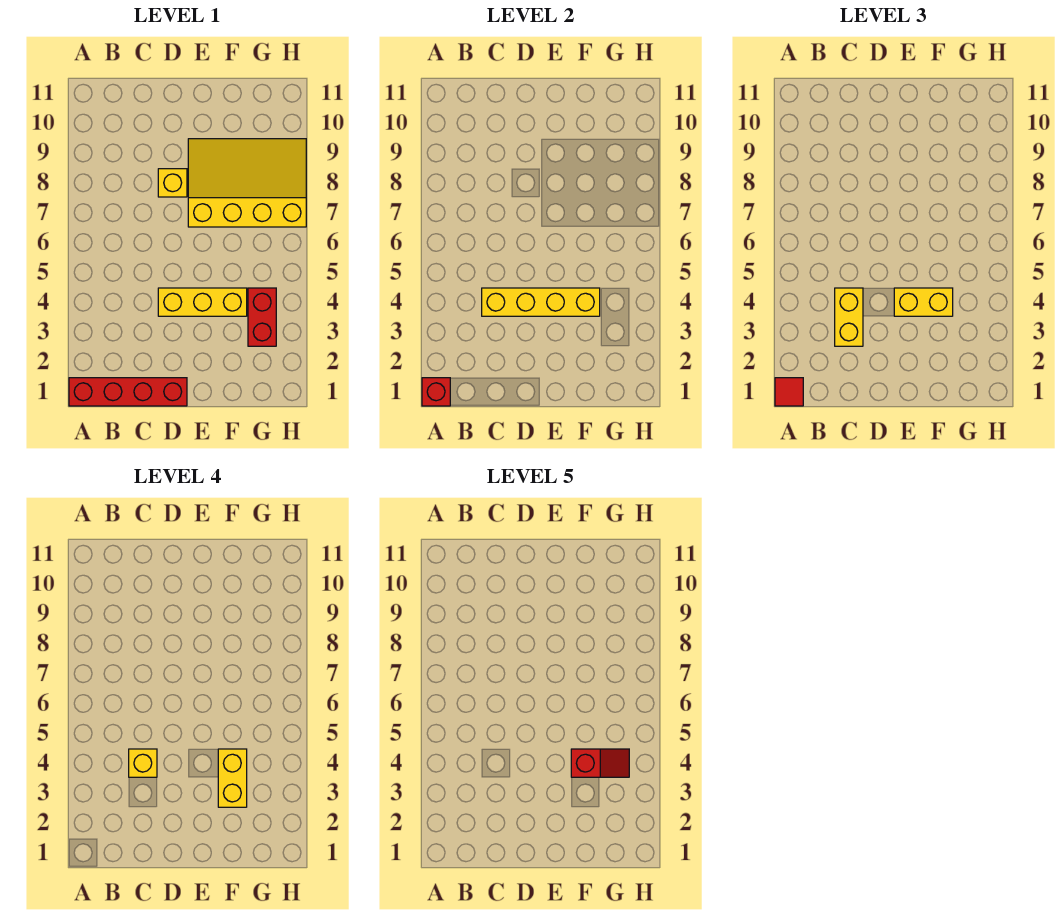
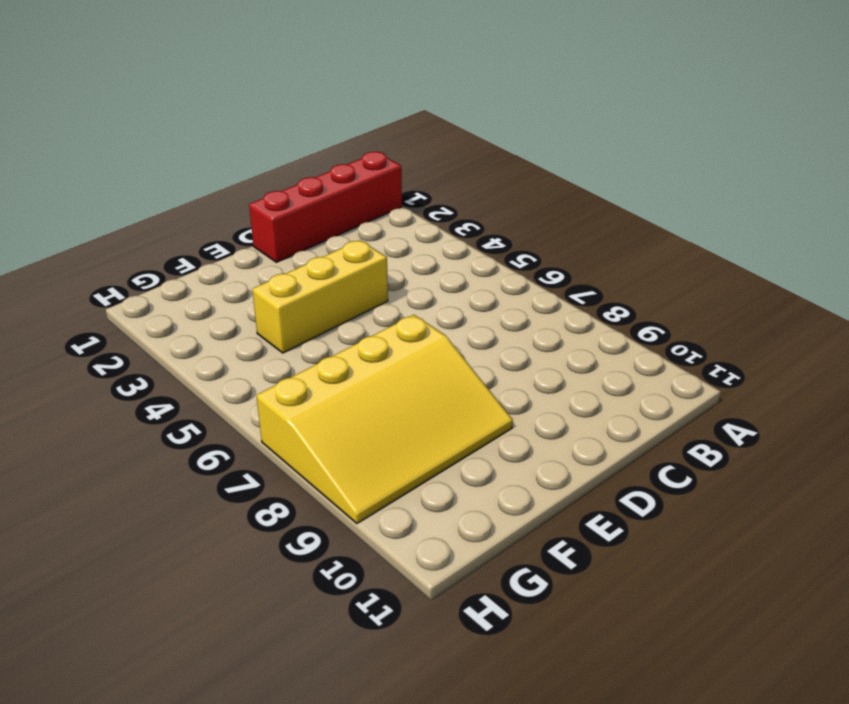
none -> yellow brick D8 level 1
none -> red brick G3:G4 level 1
none -> red brick A1 level 2

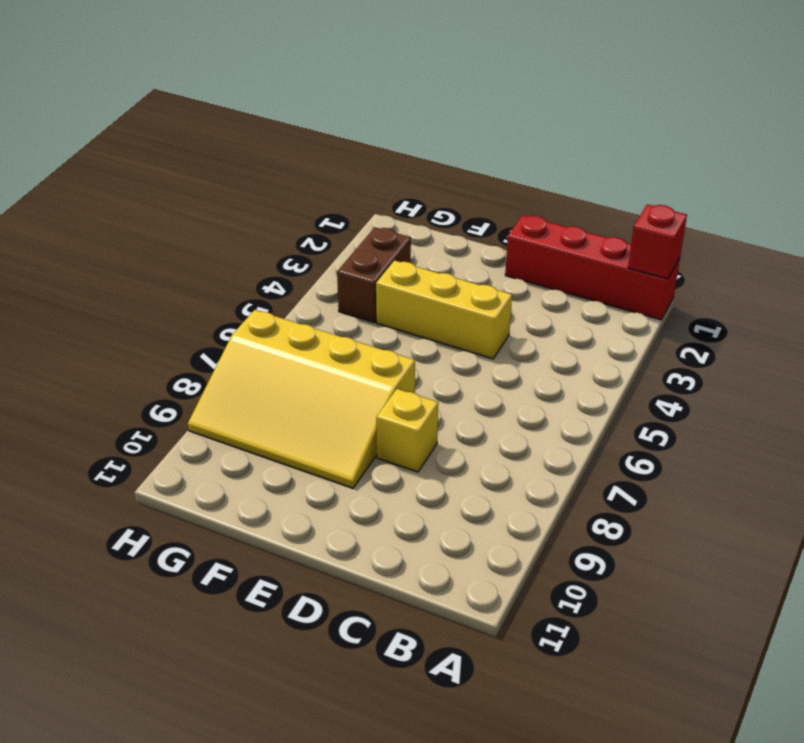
brown brick G3:G4 level 1 -> red brick G3:G4 level 1
none -> yellow brick C4:F4 level 2
none -> red tile A1 level 3
none -> yellow brick C3:C4 level 3

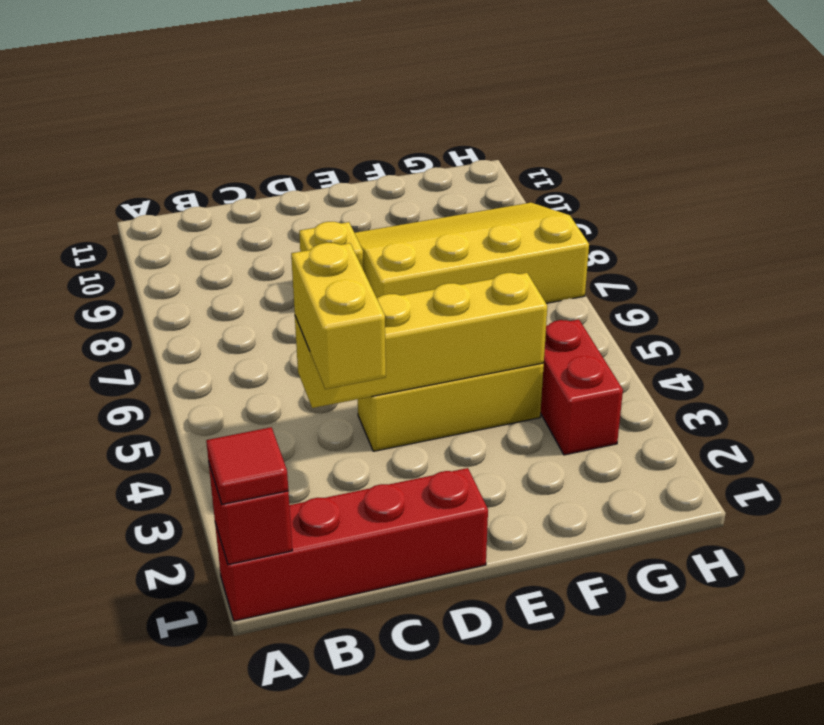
none -> yellow brick E4:F4 level 3
none -> yellow brick C4 level 4
none -> yellow brick F3:F4 level 4

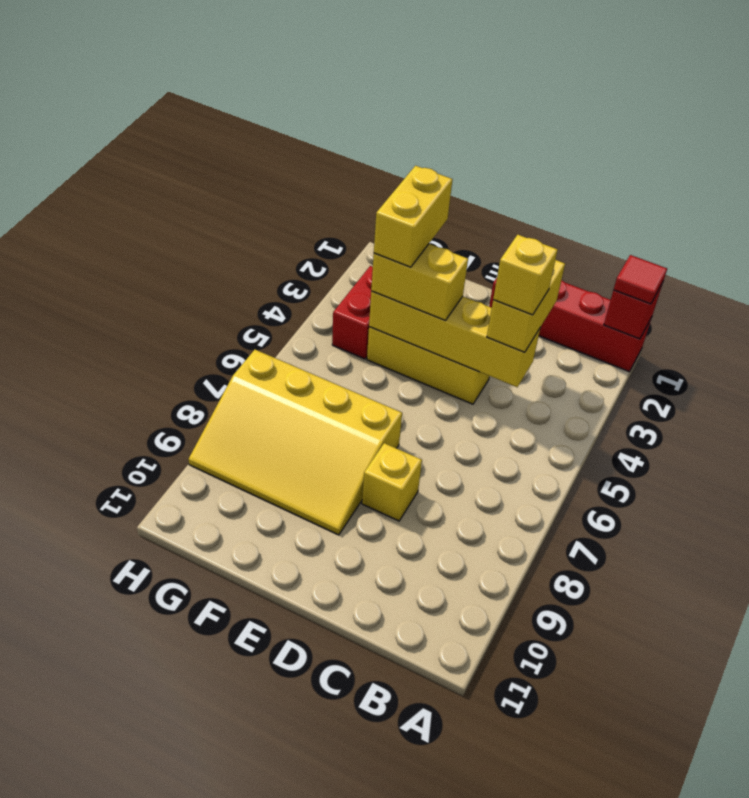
none -> red slope F4:G4 level 5 top F

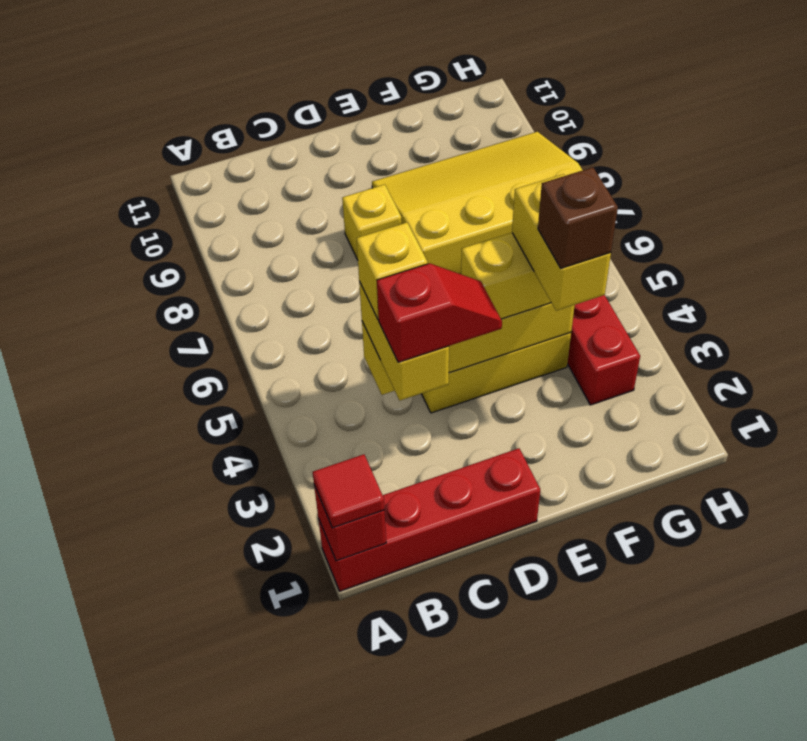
red slope C3:D3 level 4 top C -> red slope F4:G4 level 5 top F
brown brick F3 level 5 -> none

